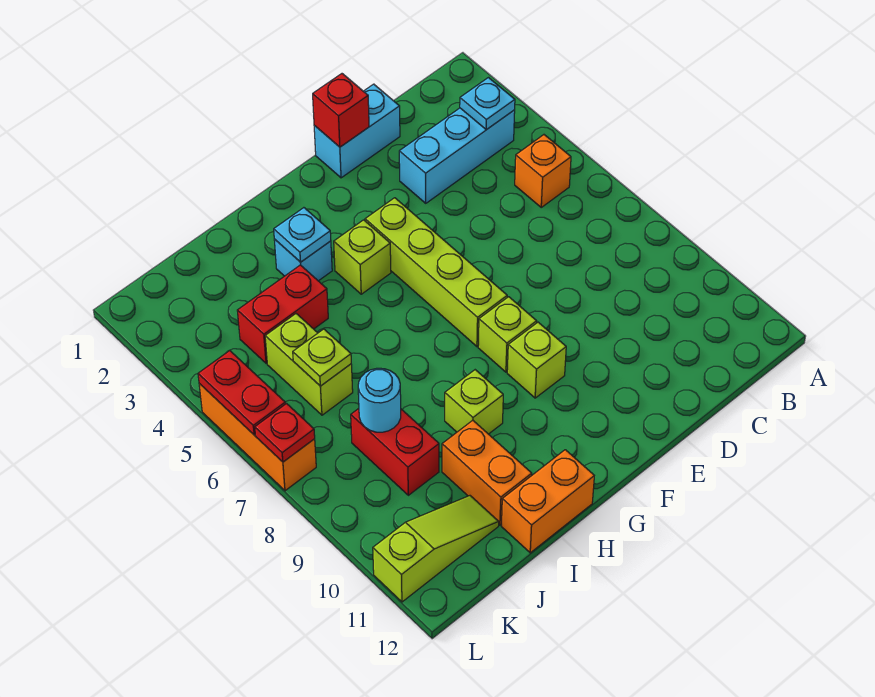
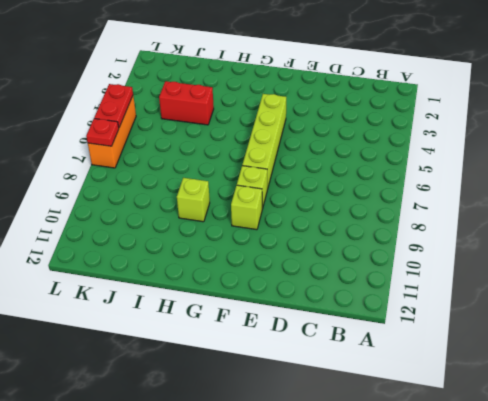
none -> cyan brick B3:D3 level 1
none -> orange brick B5 level 1
none -> cyan brick D1:E1 level 1

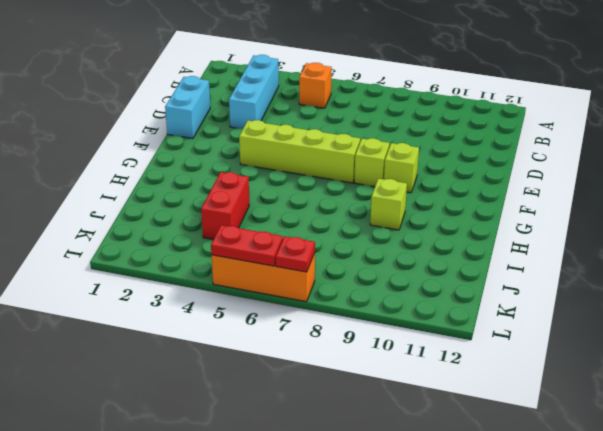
none -> lime brick G4 level 1
none -> cyan brick H3 level 1
none -> orange brick H12:I12 level 1

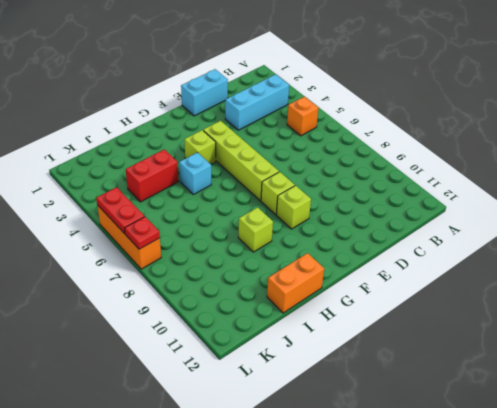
cyan brick H5 level 1 -> cyan brick H3 level 1
none -> orange brick I10:I11 level 1
none -> lime brick J5:J6 level 1
none -> red brick J8:J9 level 1

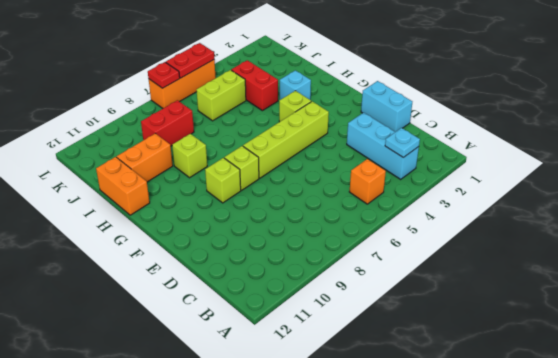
none -> lime slope J11:L11 level 1 top L
none -> red brick E1 level 2
none -> cyan plate H3 level 2

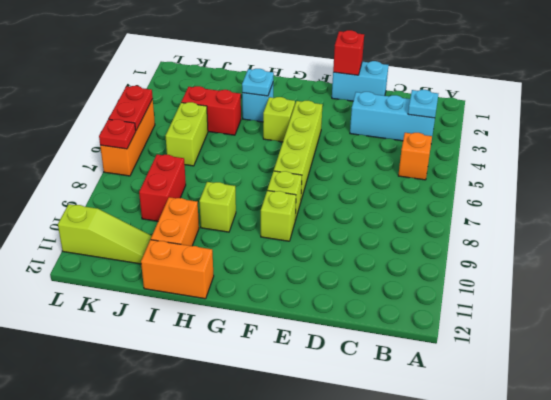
none -> lime plate J6 level 2
none -> cyan round brick J8 level 2

